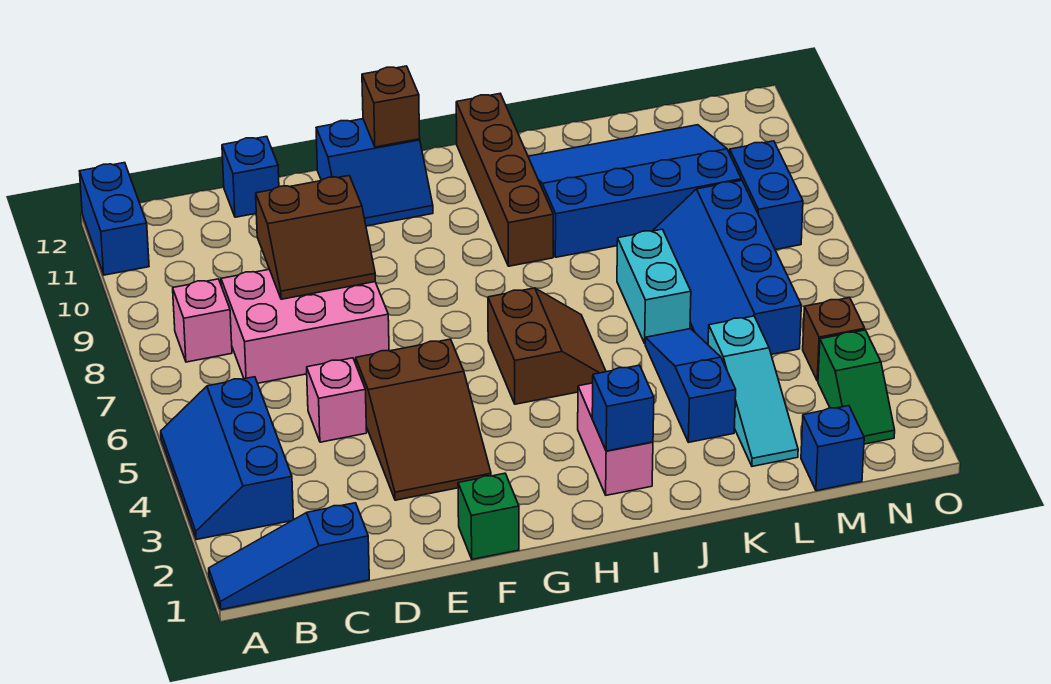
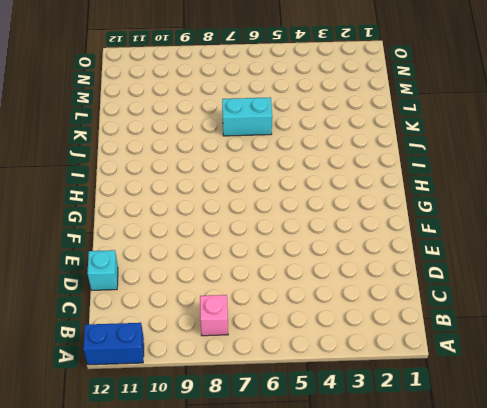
cyan brick D12 level 1 -> blue brick D12 level 1
none -> blue slope A1:C1 level 1 top C
none -> blue slope A3:B5 level 1 top B
none -> pink brick C7:E8 level 1

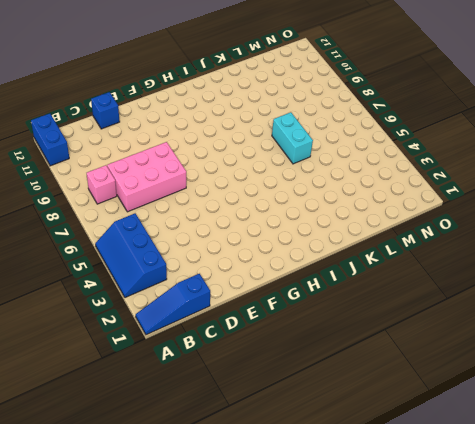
none -> pink brick D5 level 1
none -> brown slope E3:F5 level 1 top 5
none -> green brick F1 level 1

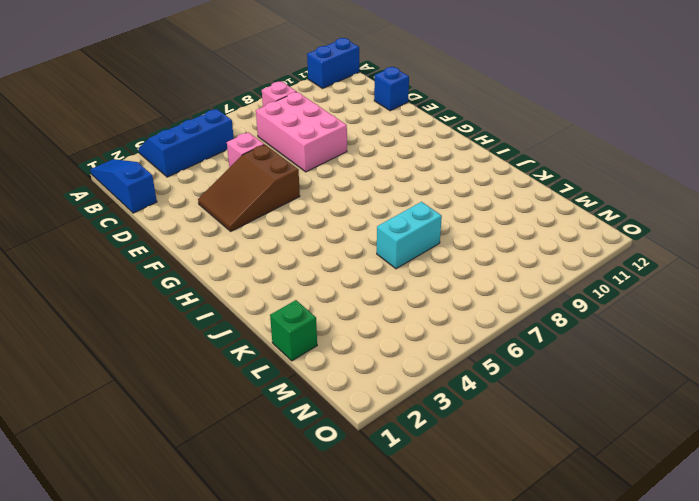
green brick L1 level 1 -> green brick F1 level 1
none -> blue slope F11:G12 level 1 top 12
none -> brown slope H5:I6 level 1 top H
none -> pink brick I2:I3 level 1

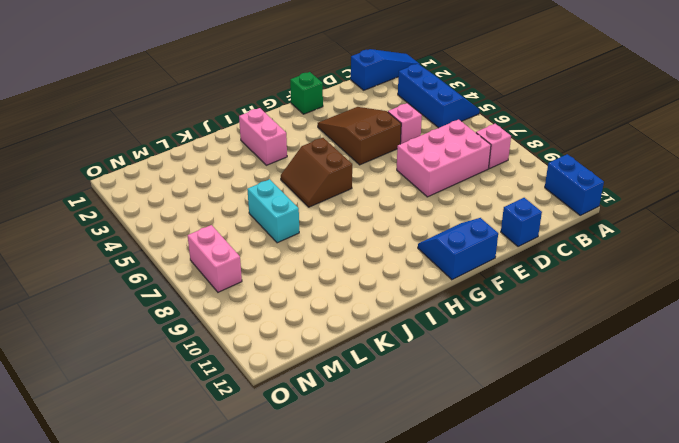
pink brick N7:N8 level 1 -> blue brick N8:N9 level 1
none -> brown brick I9:I12 level 1
none -> blue slope J9:M11 level 1 top 9
none -> blue slope K3:K5 level 1 top 3

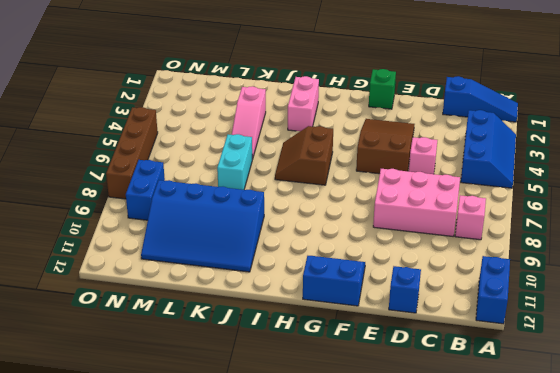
pink slope K3:K5 level 1 top 3 -> blue slope K3:K5 level 1 top 3
brown brick O5:O8 level 1 -> brown brick I9:I12 level 1
none -> cyan slope L2:L4 level 1 top 4
none -> blue slope L5:M8 level 1 top M
none -> blue brick M1 level 1

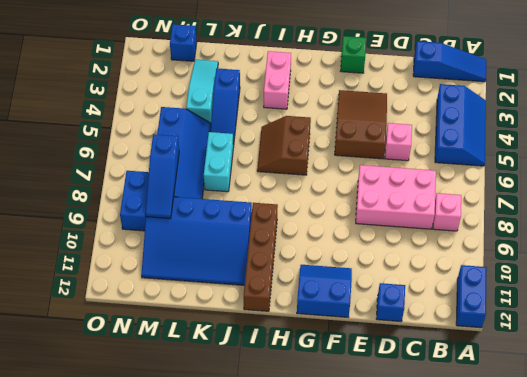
blue slope M7:M9 level 2 top 7 -> none
none -> green slope N2:N3 level 1 top 3
none -> brown brick N4 level 1
none -> brown slope D8:E9 level 2 top 9

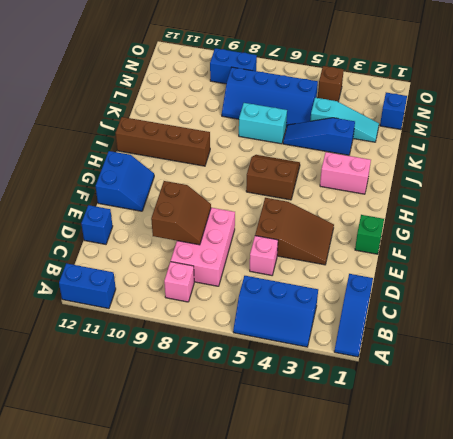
none -> blue slope J9:M11 level 1 top 9
none -> green slope N2:N3 level 1 top 3
none -> brown brick G12 level 2

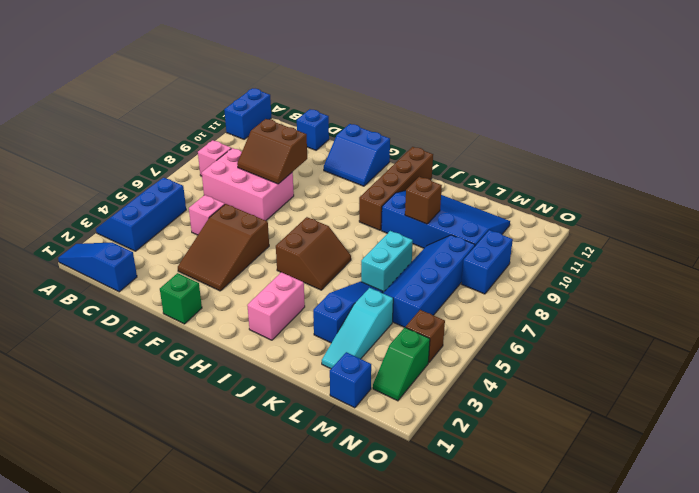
brown brick K9 level 2 -> brown brick G12 level 2
none -> blue brick I2 level 2

